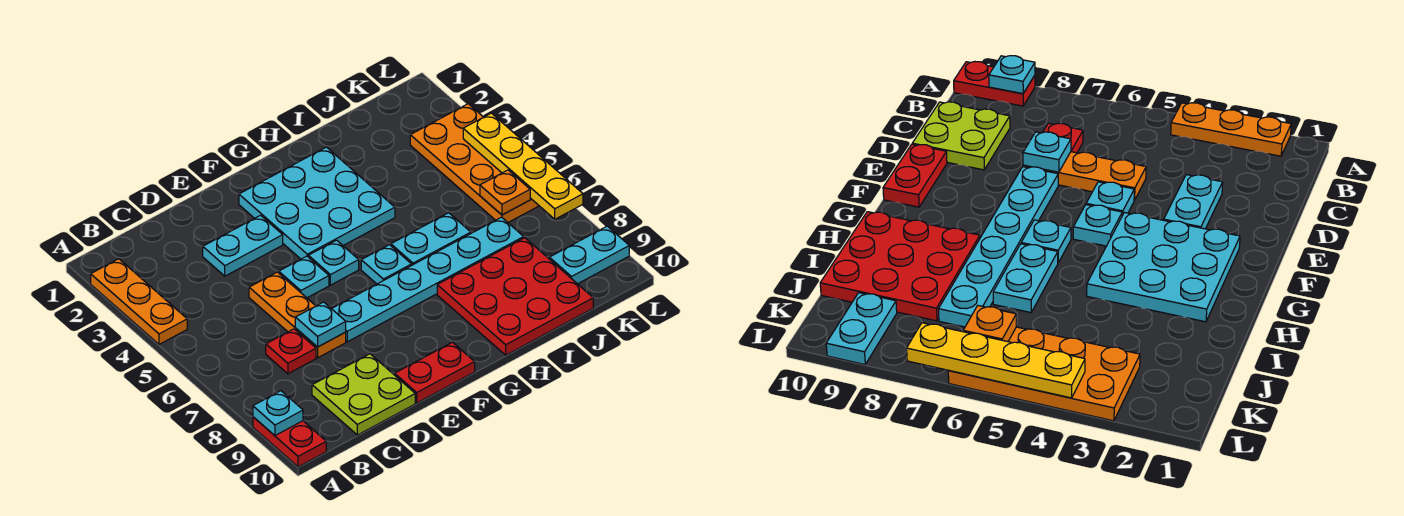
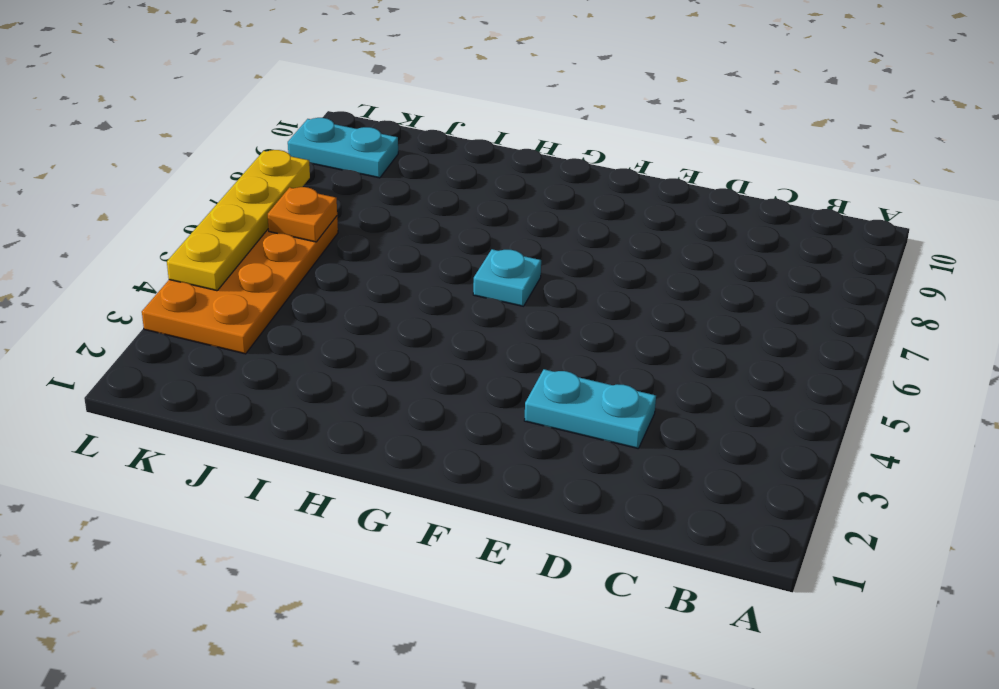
none -> orange plate A2:A4 level 1
none -> red plate A9:A10 level 1
none -> red plate C7 level 1

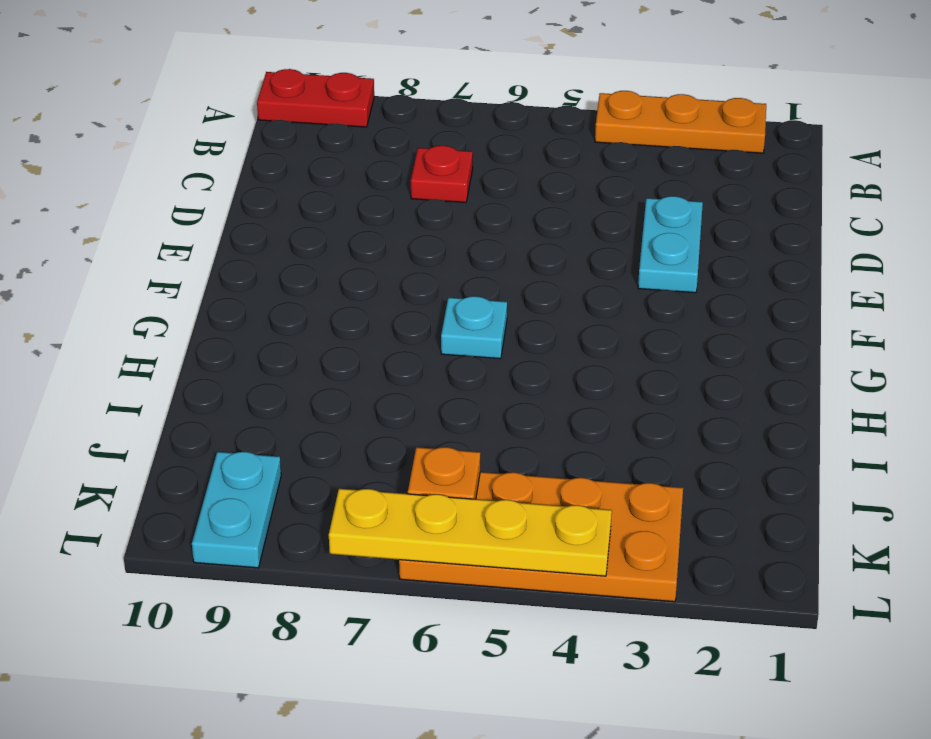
none -> lime plate C9:D10 level 1
none -> orange plate D5:D7 level 1
none -> cyan plate E5 level 1

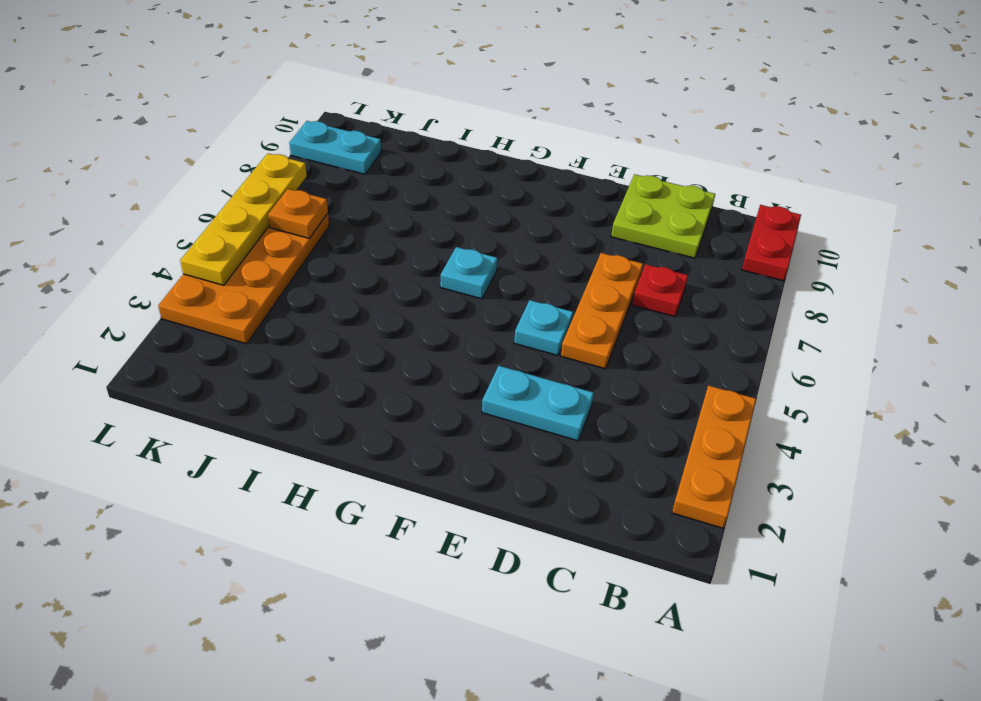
none -> cyan plate E7:J7 level 1
none -> red plate E10:F10 level 1
none -> cyan plate F2:H4 level 1

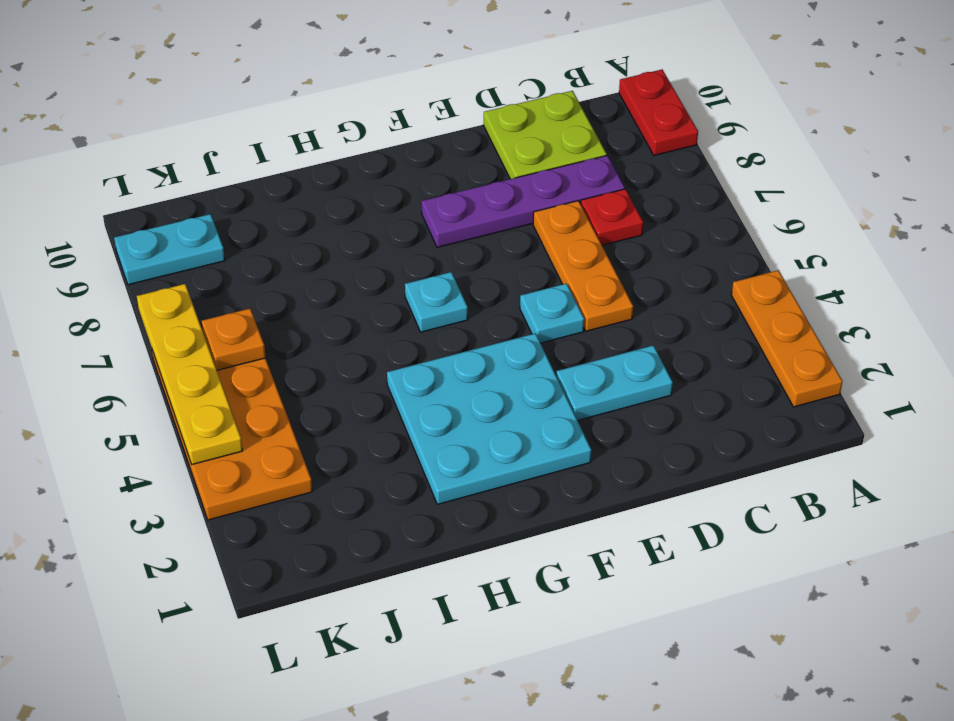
purple plate C8:F8 level 1 -> none
none -> cyan plate E7:J7 level 1
none -> red plate E10:F10 level 1
none -> cyan plate F5 level 1

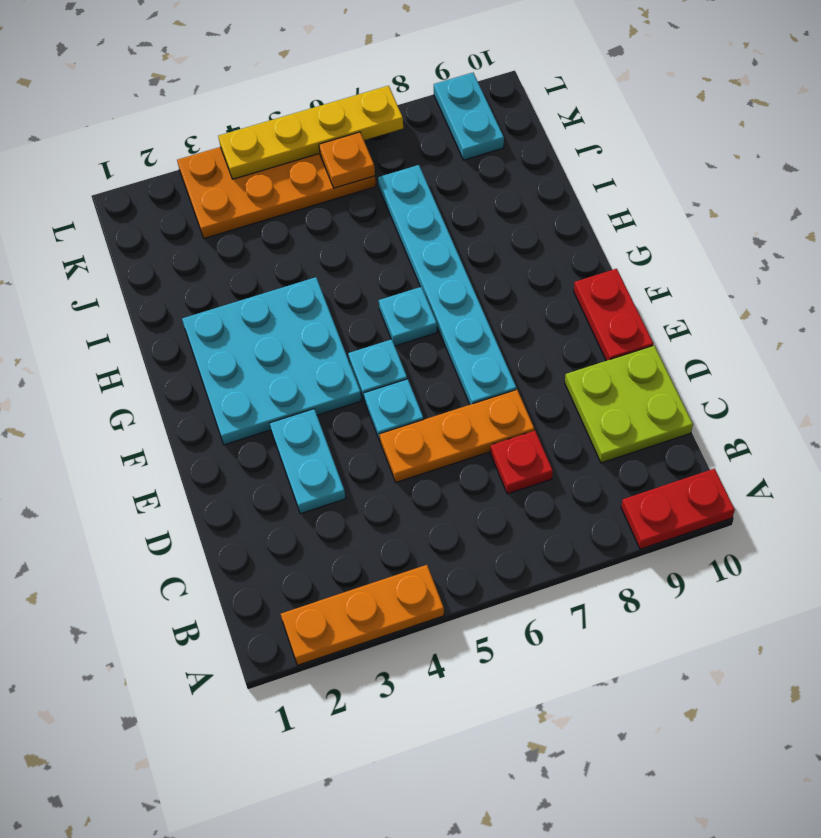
none -> cyan plate H6:I6 level 1
none -> red plate H8:J10 level 1
none -> cyan plate A9 level 2

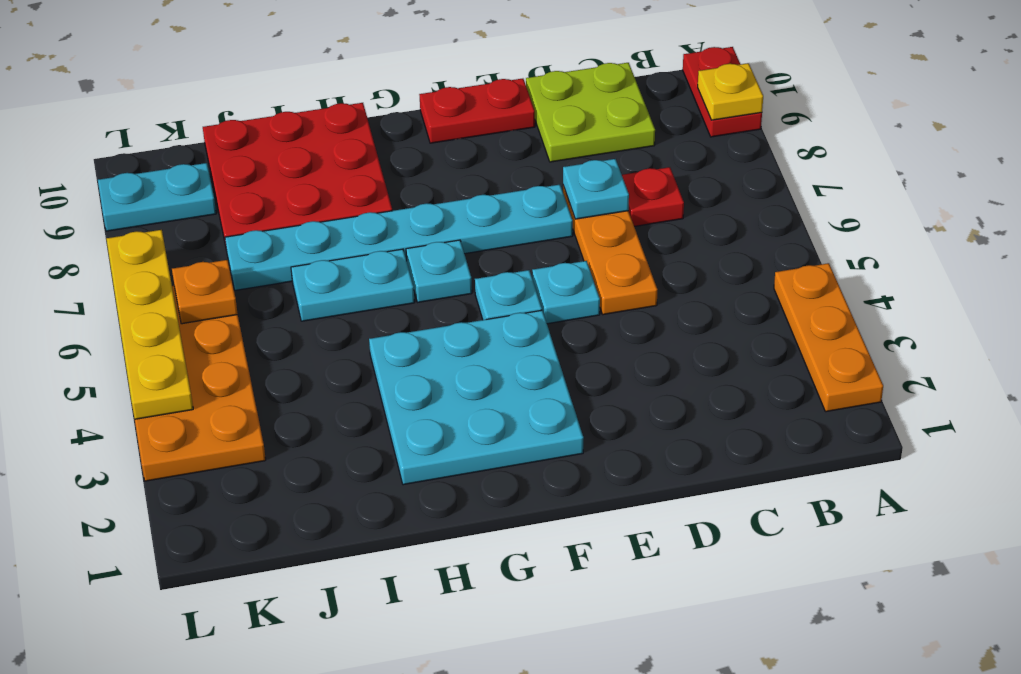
yellow plate A9 level 2 -> cyan plate A9 level 2
none -> cyan plate D3:E3 level 1

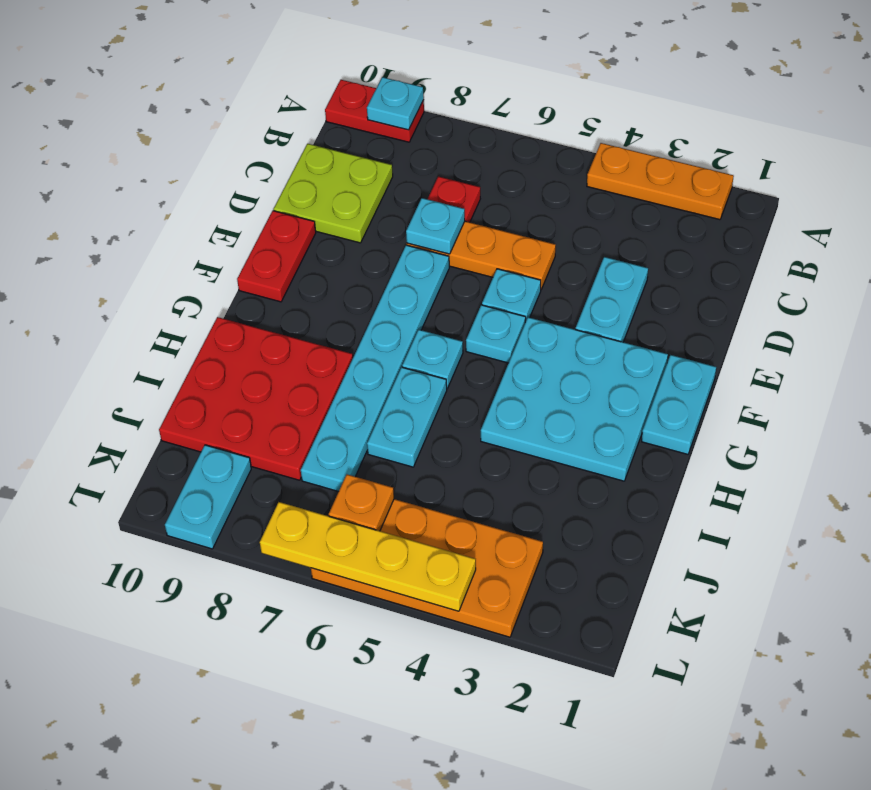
cyan plate F1:G1 level 1 -> none

